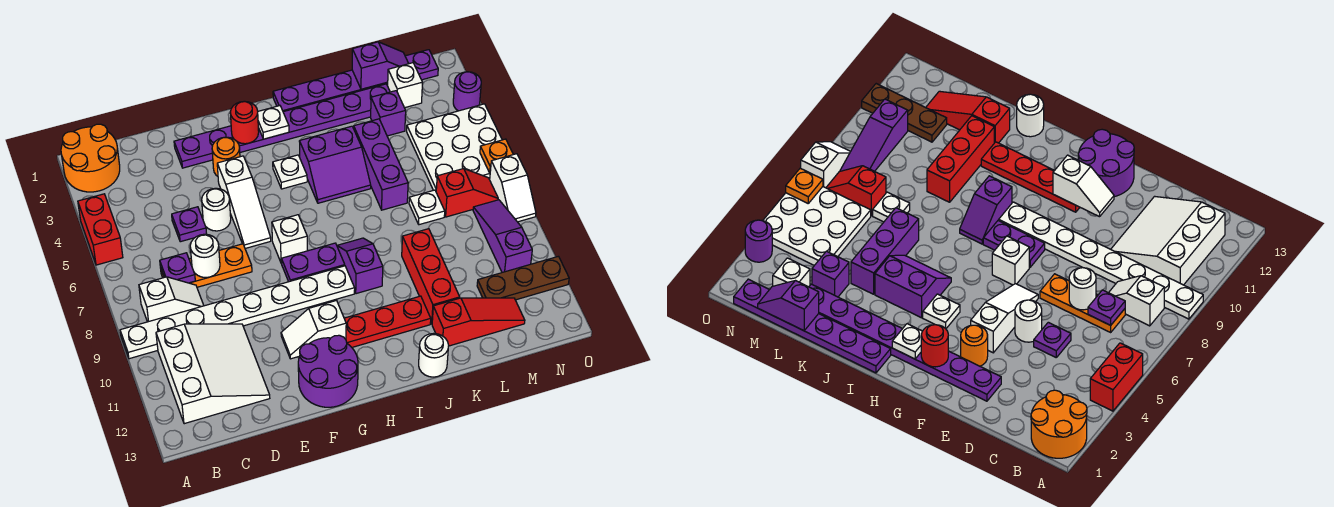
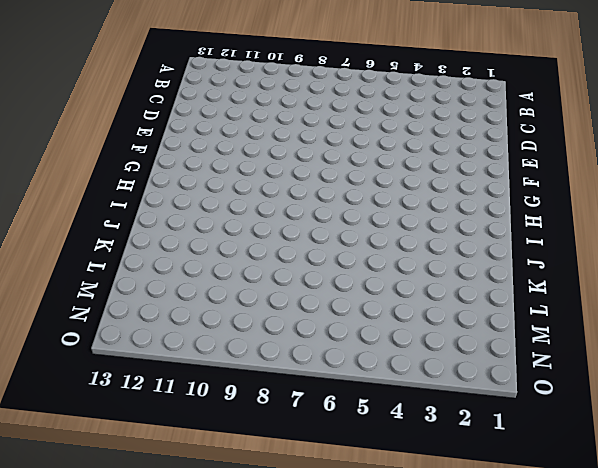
none -> orange round brick A1:B2 level 1
none -> red brick A4:A5 level 1
none -> white plate A9:H9 level 1
none -> white slope B8:C8 level 1 top B

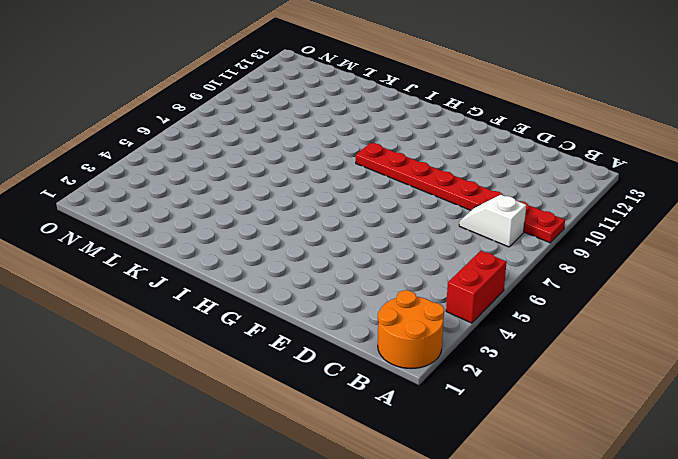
red plate A9:H9 level 1 -> white plate A9:H9 level 1
none -> white slope B10:D12 level 1 top B
none -> orange plate C7:E7 level 1
none -> purple plate D5 level 1
none -> purple plate E2:L2 level 1

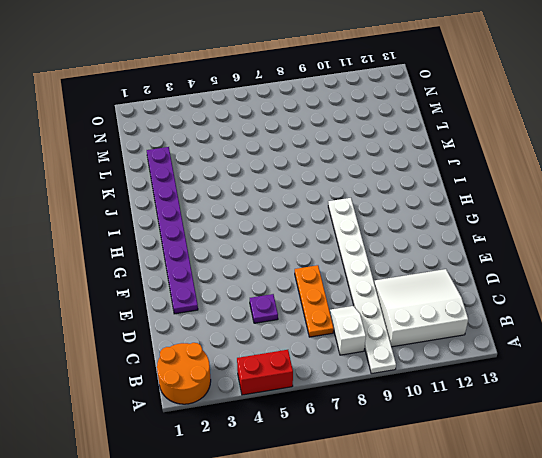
none -> white round brick E5 level 1
none -> orange round brick F3 level 1
none -> white slope F4:F6 level 1 top 4
none -> purple round brick F12:G13 level 1

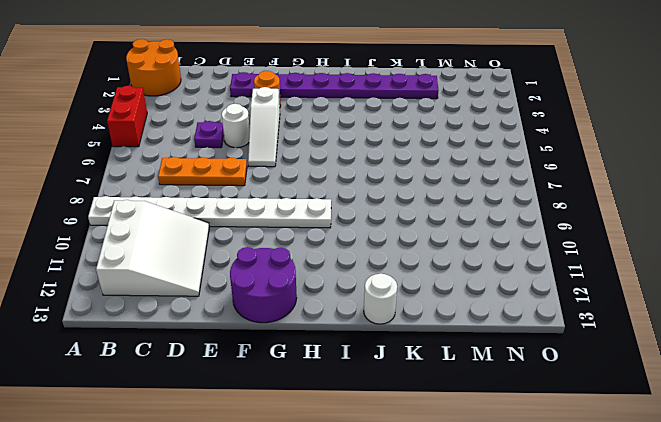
none -> white slope B8:C8 level 1 top B
none -> white brick G7 level 1
none -> purple plate G8:H8 level 1
none -> red plate G11:J11 level 1

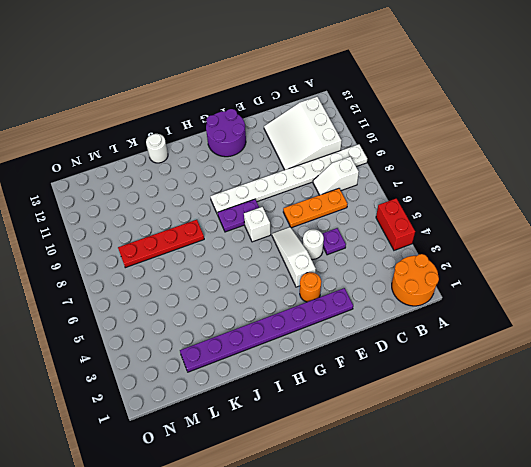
red plate J8:M8 level 1 -> red plate G11:J11 level 1
none -> white plate H4 level 1
none -> purple plate I1:N1 level 1
none -> purple slope I4:J5 level 1 top 4
none -> purple slope I8:I9 level 1 top 9

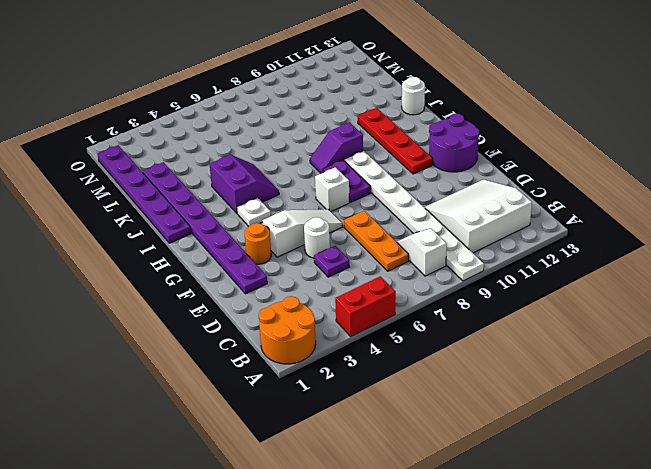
none -> purple brick K4:K6 level 1
none -> red brick K9:K11 level 1
none -> red slope K12:M12 level 1 top K
none -> purple brick L3 level 1

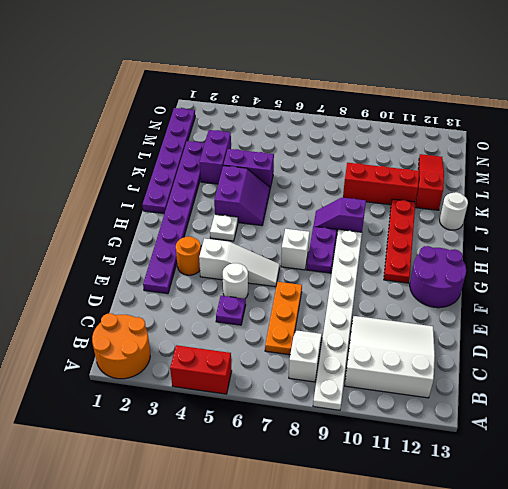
purple brick K3:L3 level 1 -> purple brick L3 level 1
purple brick K4:K5 level 1 -> purple brick K4:K6 level 1
none -> white plate L7 level 1
none -> white brick M2 level 1
none -> white plate M4:O6 level 1
none -> red slope M7:N7 level 1 top M

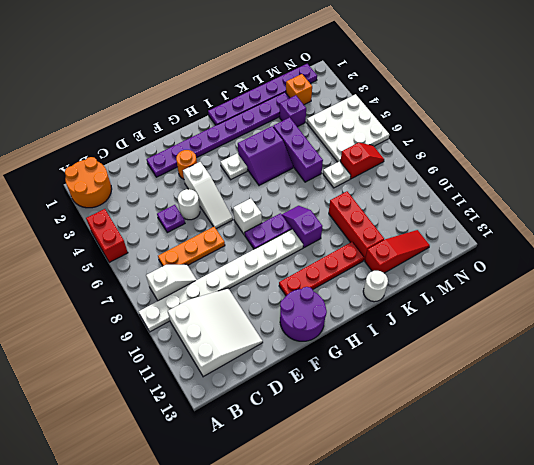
orange brick M2 level 1 -> white brick M2 level 1
none -> brown plate M11:O11 level 1
none -> purple slope N8:N10 level 1 top 10
none -> purple round brick O3 level 1
none -> white slope O7:O8 level 1 top 7

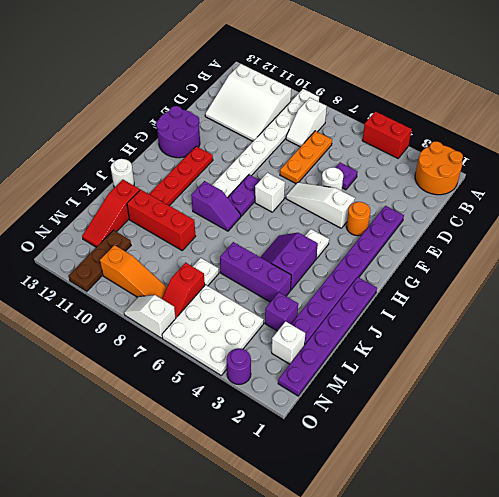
orange slope N8:N10 level 1 top 10 -> purple slope N8:N10 level 1 top 10
none -> purple plate C7 level 2
none -> white round brick D7 level 2
none -> white slope F11:G11 level 2 top G
none -> red round brick G2 level 2

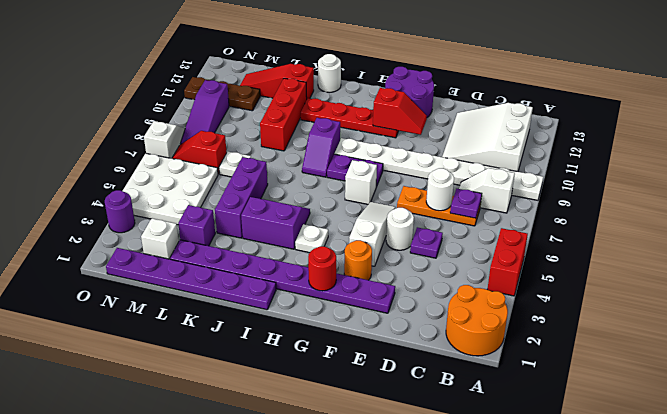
red slope F11:G11 level 2 top G -> white slope F11:G11 level 2 top G
none -> white plate H2 level 2
none -> purple slope L1:M1 level 2 top L
none -> orange plate O6 level 2

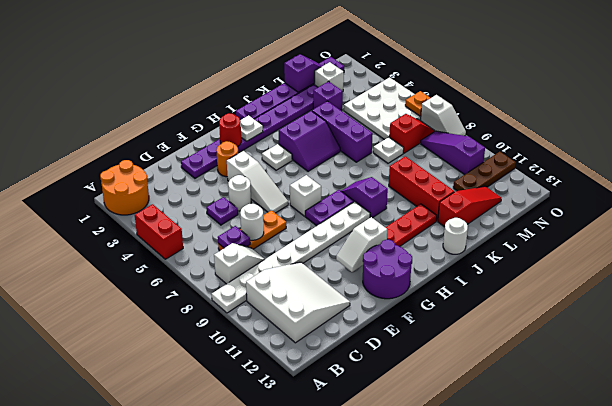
none -> purple round brick O3 level 1

